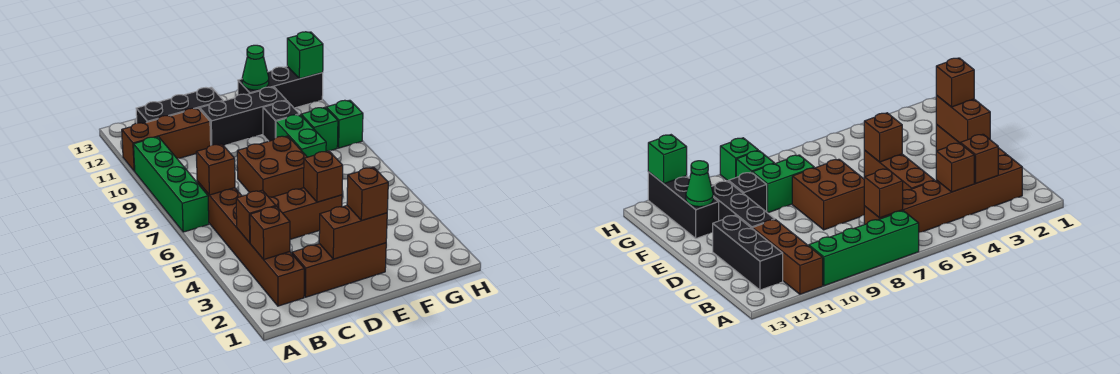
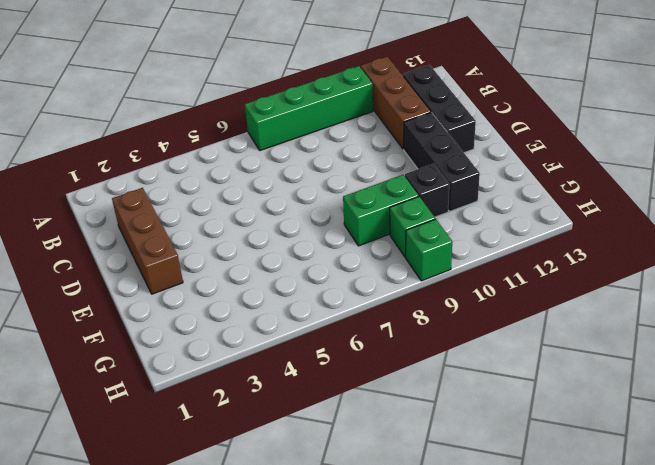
none -> brown brick B2:B7 level 1
none -> brown brick C5:E5 level 1
none -> brown brick D7:E8 level 1

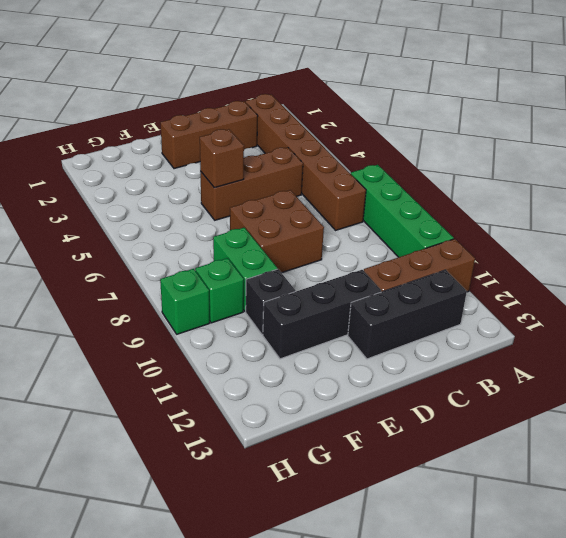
none -> black brick F12:H12 level 1
none -> brown brick B3 level 2
none -> brown brick B4 level 2

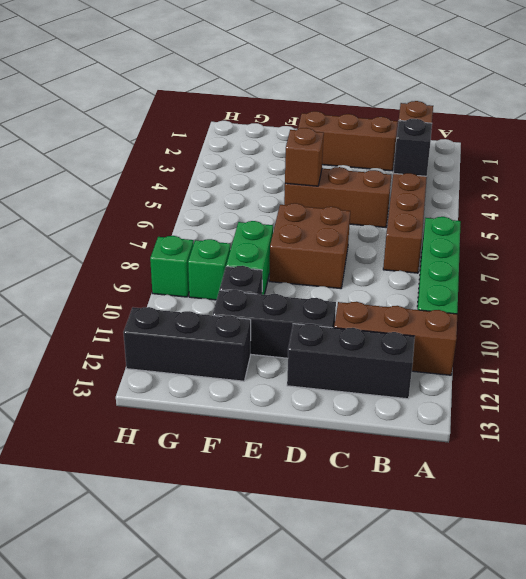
black brick B4 level 2 -> brown brick B4 level 2
none -> brown brick B7 level 2
none -> brown brick D2:E2 level 2
none -> green cone F12 level 2

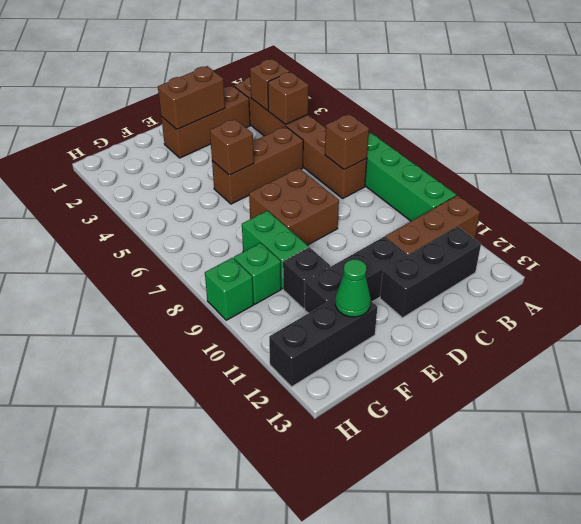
none -> green brick H12 level 2
none -> brown brick E2 level 3

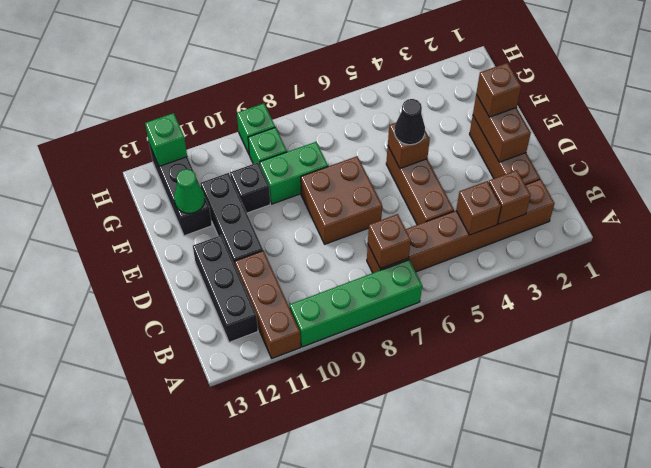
black cone E5 level 3 -> none

